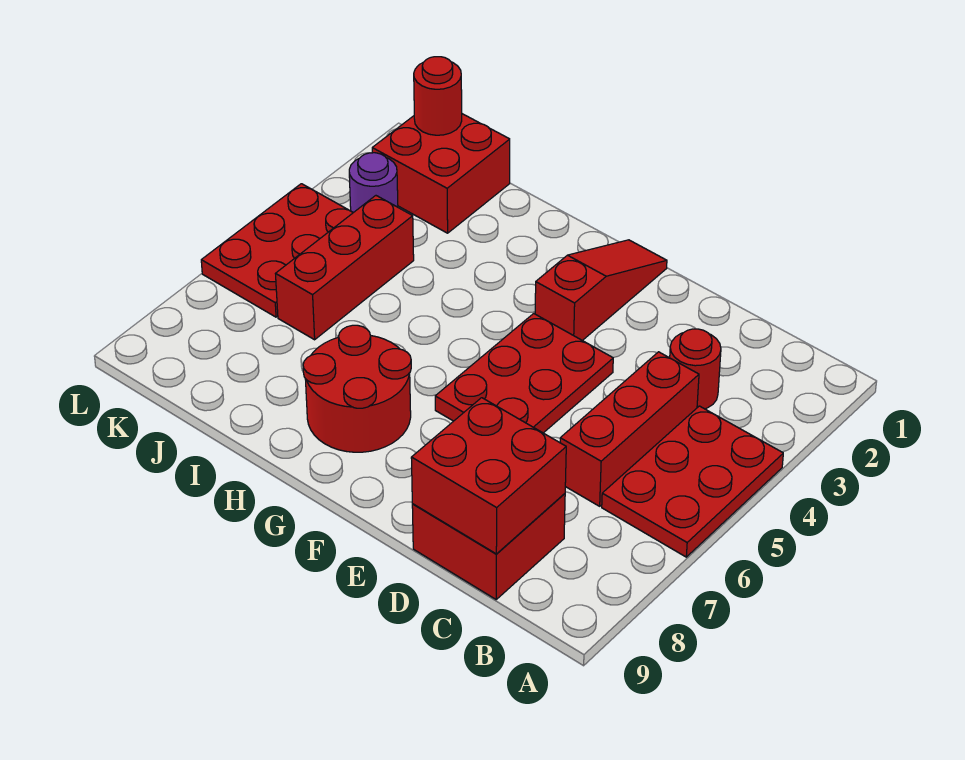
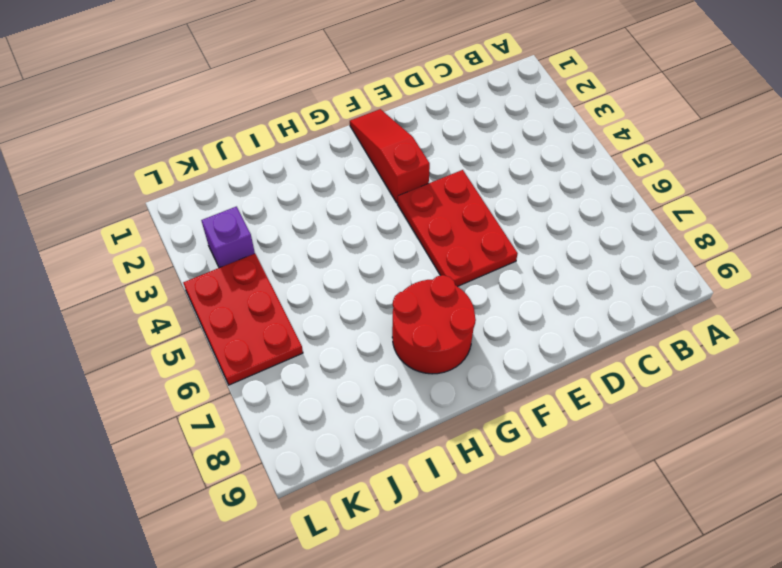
purple brick K3 level 1 -> purple round brick K3 level 1
none -> red plate A4:B6 level 1
none -> red round brick C3 level 1
none -> red brick C4:C6 level 1

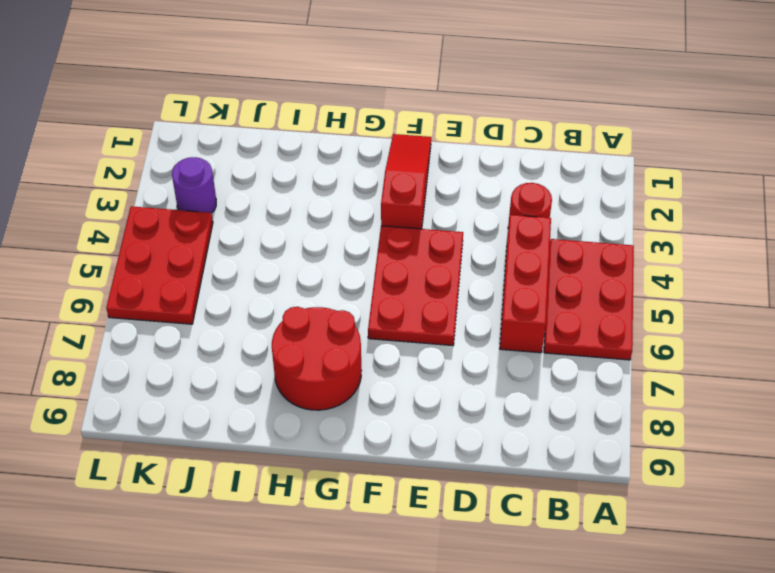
none -> red brick C8:D9 level 1
none -> red brick J1:K2 level 1
none -> red brick J4:J6 level 1

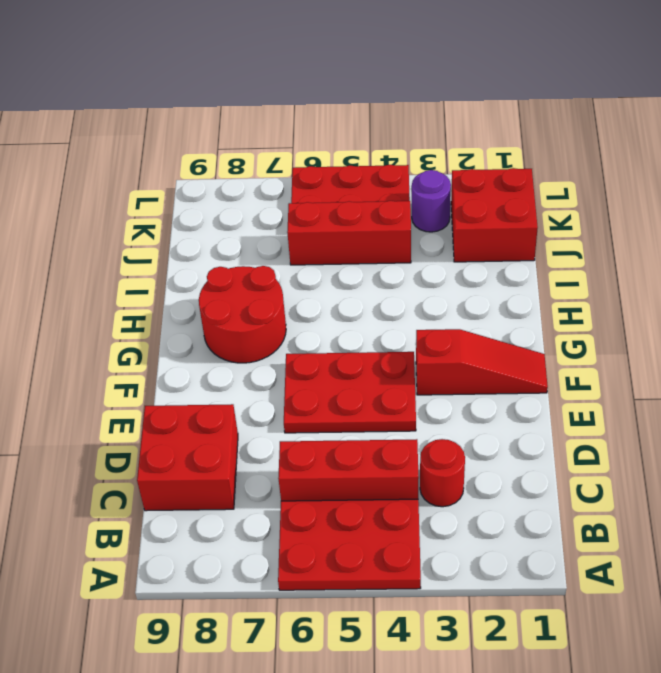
none -> red brick C8:D9 level 2
none -> red round brick K1 level 2

